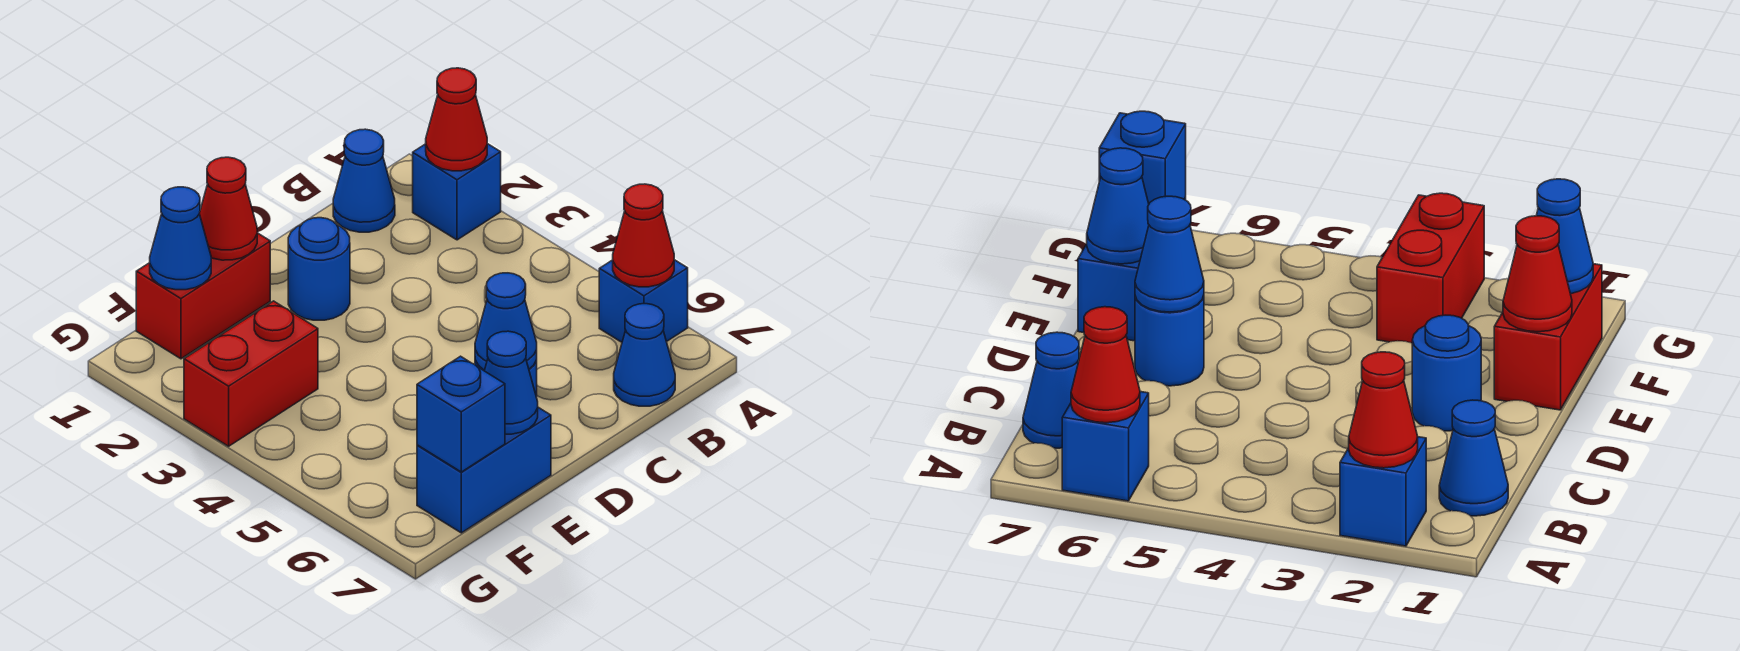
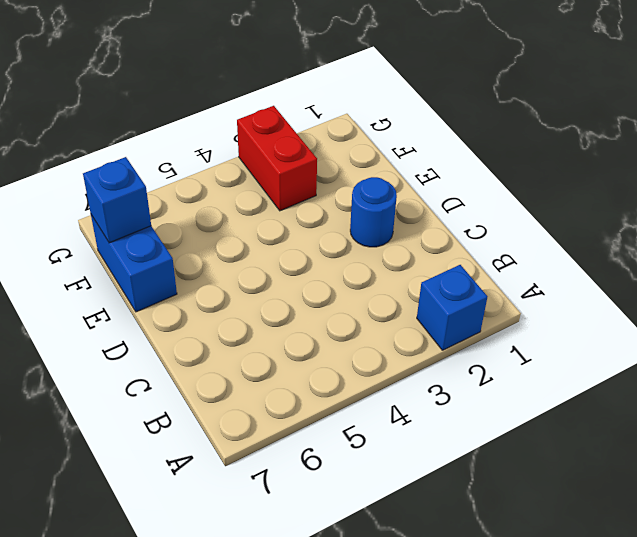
none -> blue brick A6 level 1
none -> blue cone B1 level 1
none -> blue cone B7 level 1

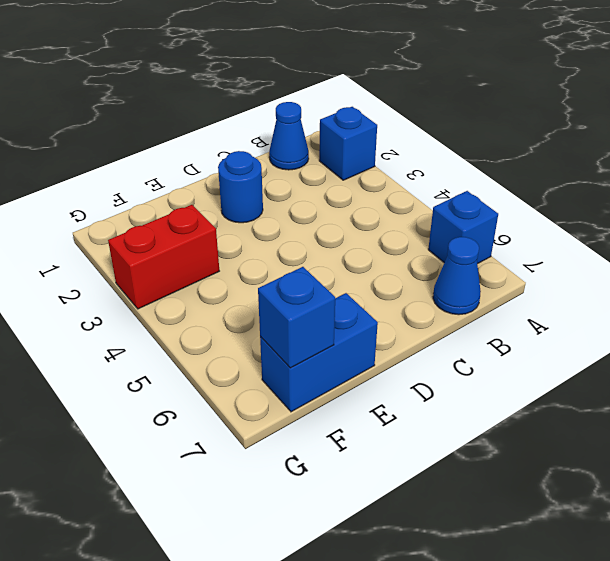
none -> blue round brick D6 level 1
none -> red brick E1:F1 level 1
none -> red cone A2 level 2

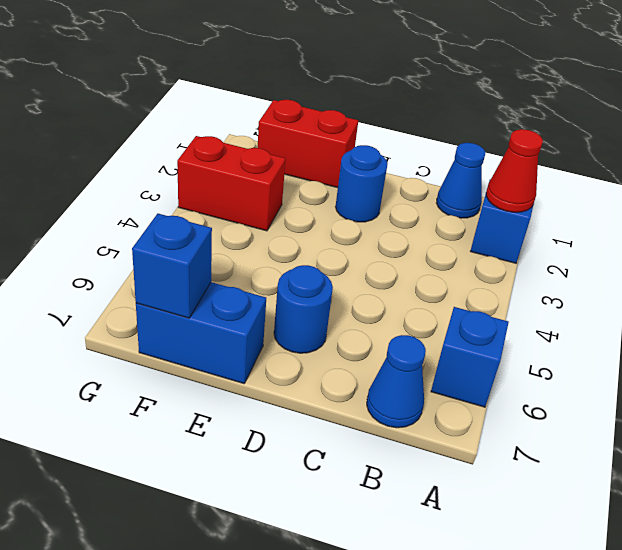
none -> red cone A6 level 2
none -> blue cone D6 level 2
none -> red cone E1 level 2

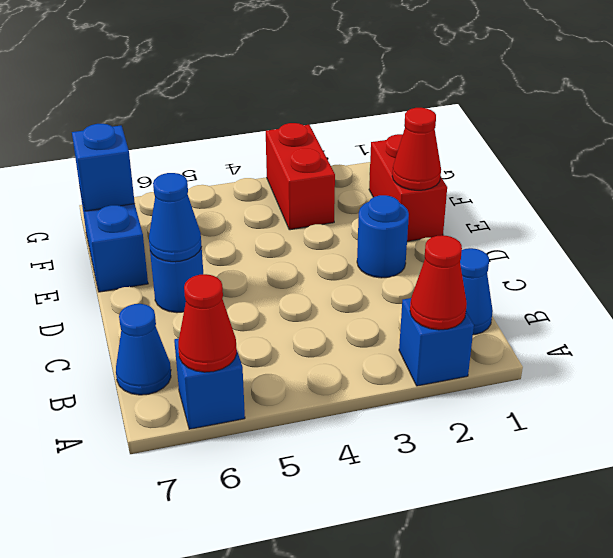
none -> blue cone E7 level 2
none -> blue cone F1 level 2

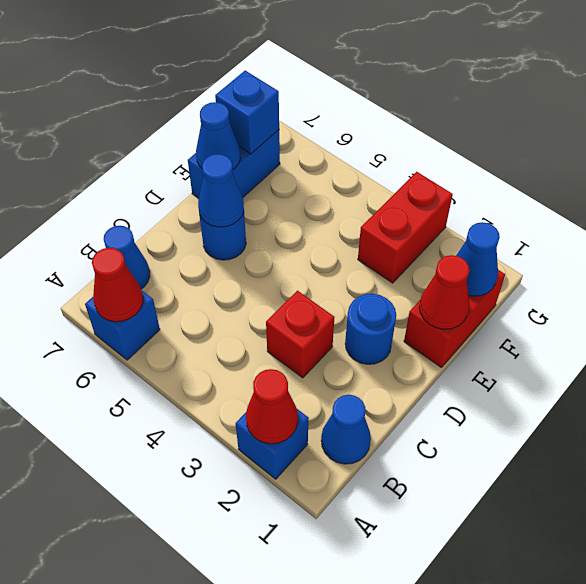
red brick C3 level 1 -> none

